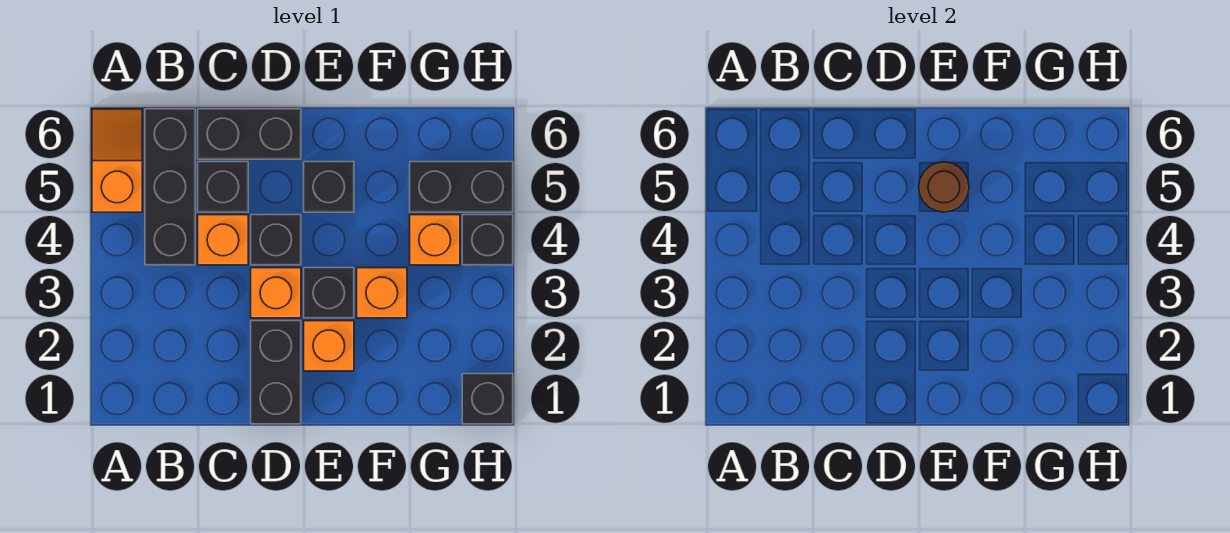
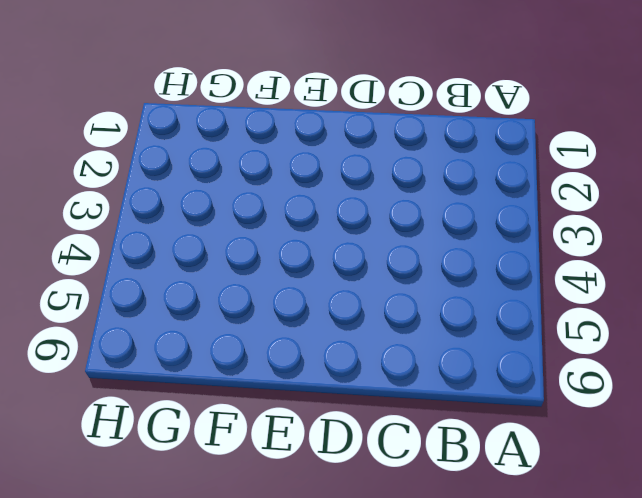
none -> orange slope A5:A6 level 1 top 5
none -> black brick B4:B6 level 1
none -> orange brick C4 level 1

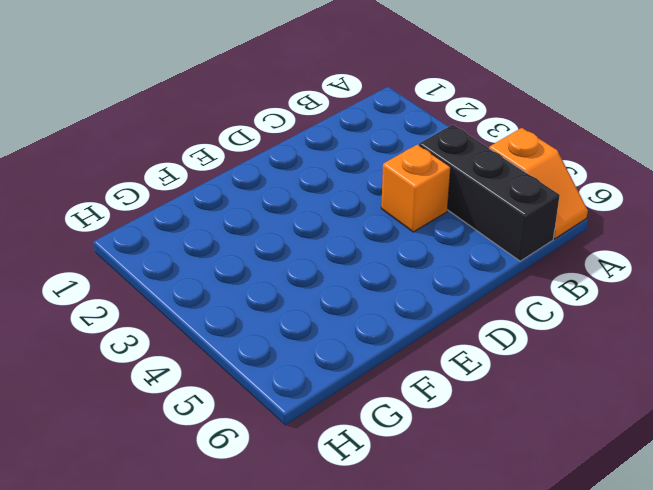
none -> black brick C5 level 1
none -> black brick C6:D6 level 1
none -> black brick D1:D2 level 1

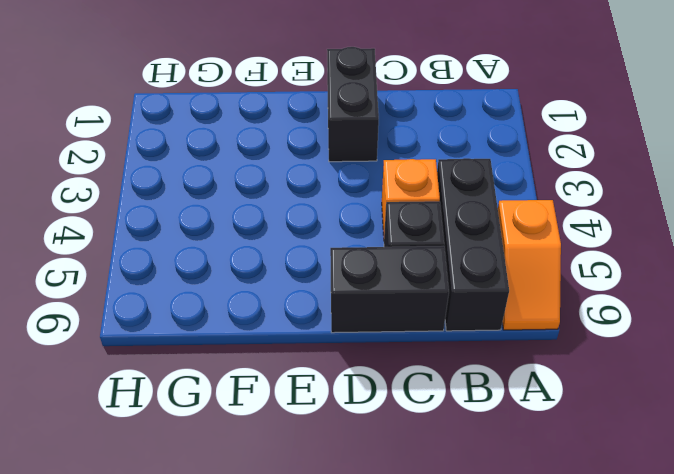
none -> orange brick D3 level 1
none -> black brick D4 level 1
none -> orange brick E2 level 1

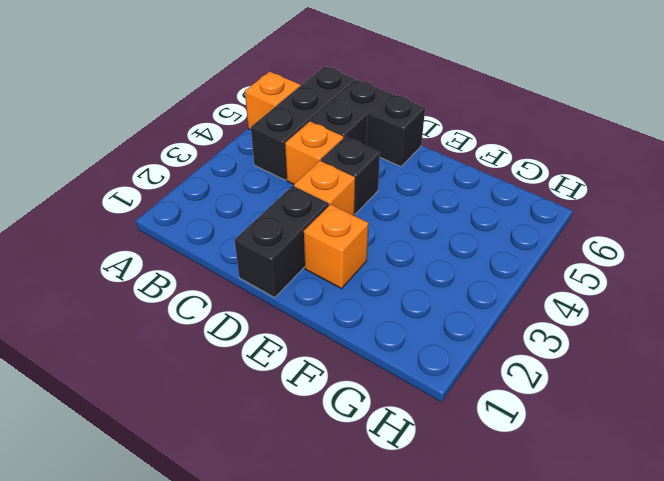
none -> black brick E3 level 1
none -> black brick E5 level 1
none -> orange brick F3 level 1

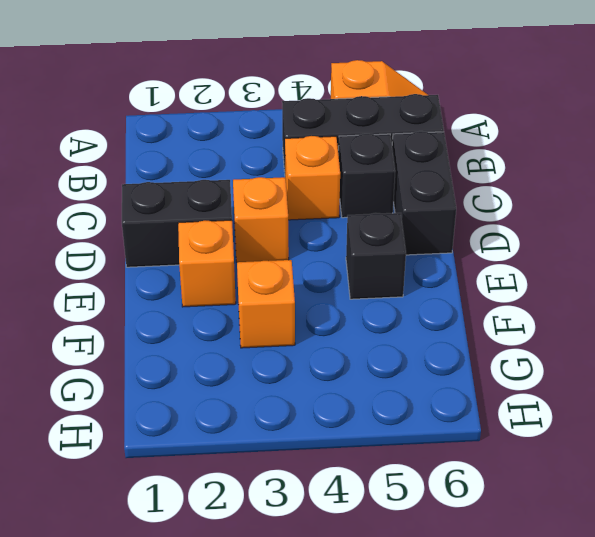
none -> black brick D4 level 1
none -> black brick E3 level 1
none -> orange brick G4 level 1

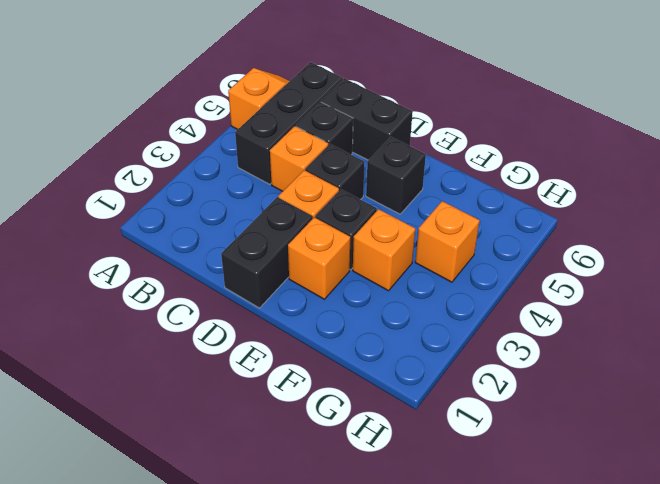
none -> black brick G5:H5 level 1
none -> black brick H1 level 1
none -> black brick H4 level 1

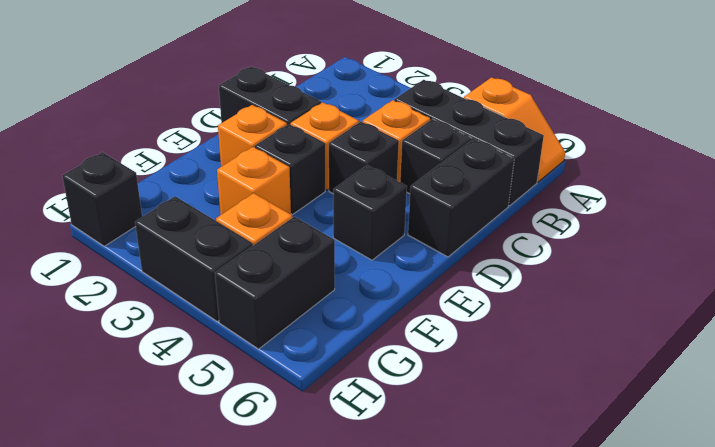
black brick H3:H4 level 1 -> black brick H4 level 1
none -> brown round brick E5 level 2

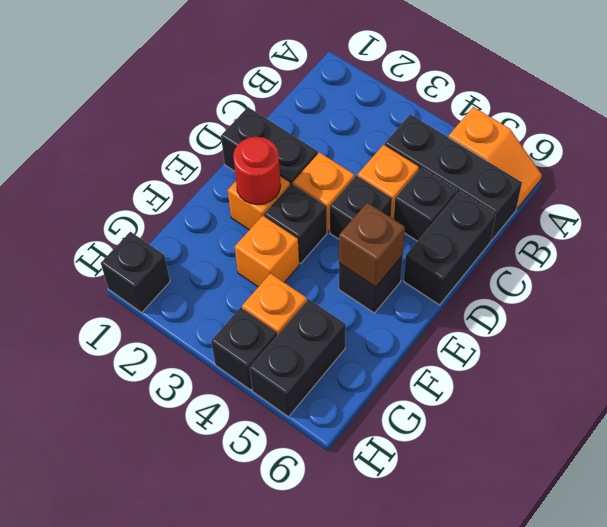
red round brick E2 level 2 -> none
brown brick E5 level 2 -> brown round brick E5 level 2

